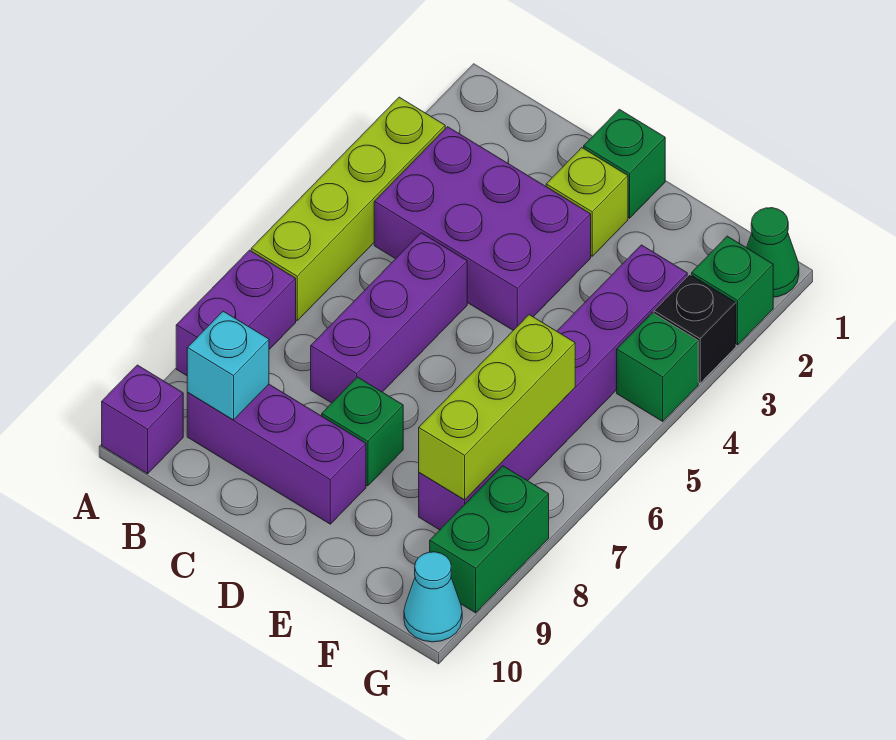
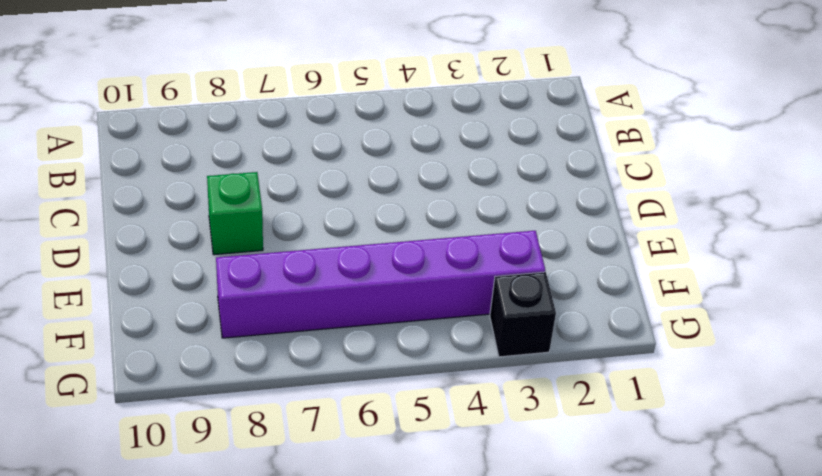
none -> lime brick A3:A6 level 1
none -> purple brick A7:A8 level 1
none -> purple brick A10 level 1

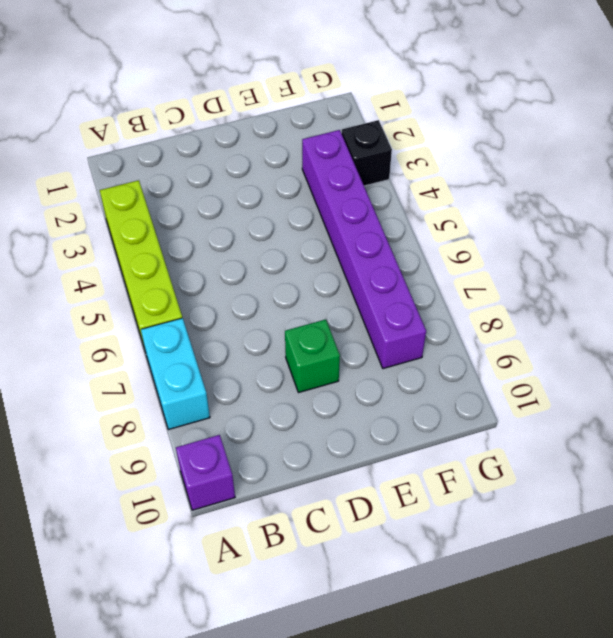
cyan brick A7:A8 level 1 -> purple brick A7:A8 level 1
none -> purple brick B3:D4 level 1
none -> purple brick B9:D9 level 1
none -> purple brick C5:C7 level 1

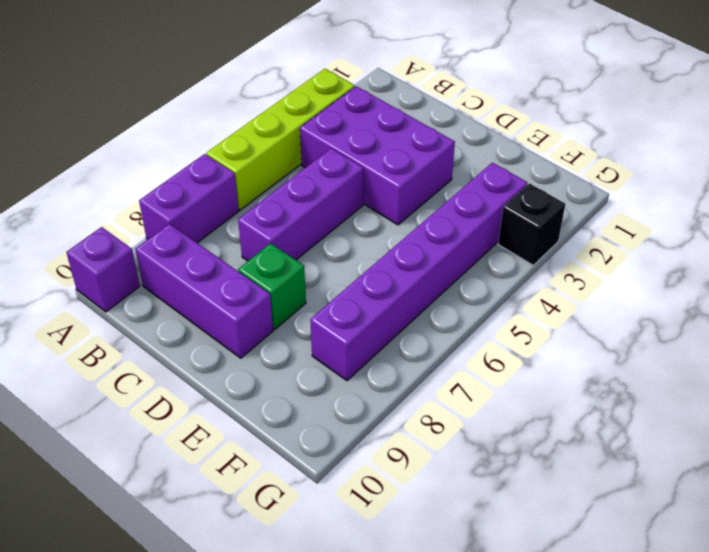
none -> green brick D1 level 1
none -> lime brick D2 level 1
none -> green cone G1 level 1

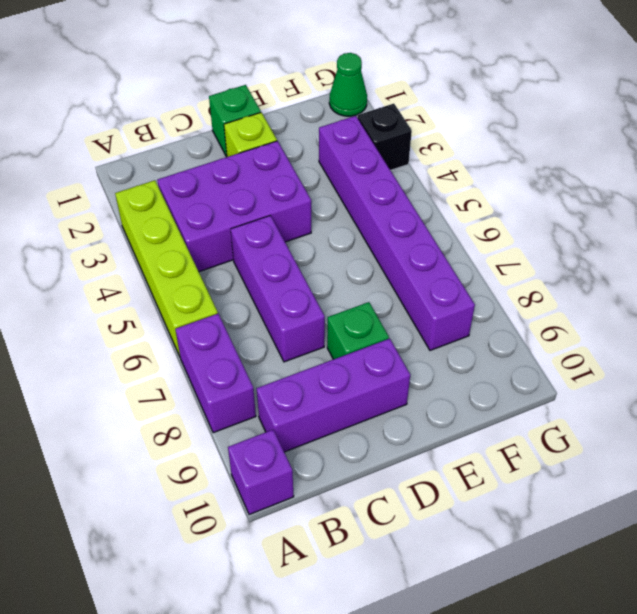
none -> green brick G2 level 1
none -> green brick G4 level 1
none -> green brick G8:G9 level 1

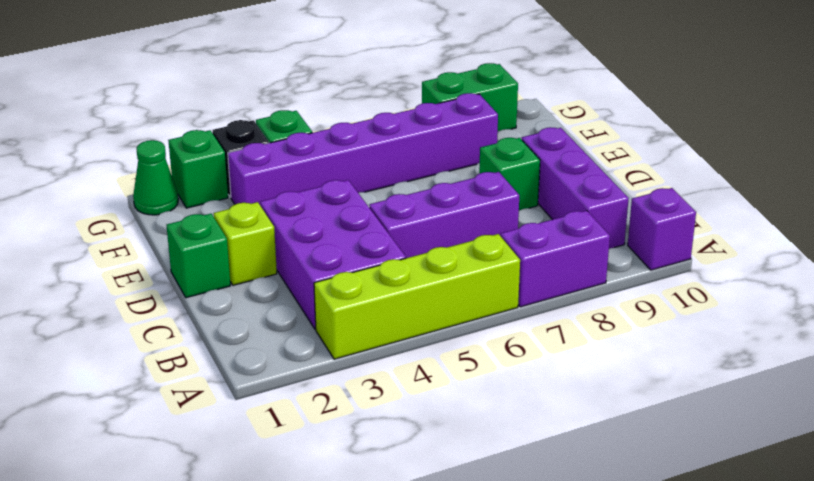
none -> cyan cone G10 level 1
none -> cyan brick B9 level 2
none -> lime brick F6:F8 level 2

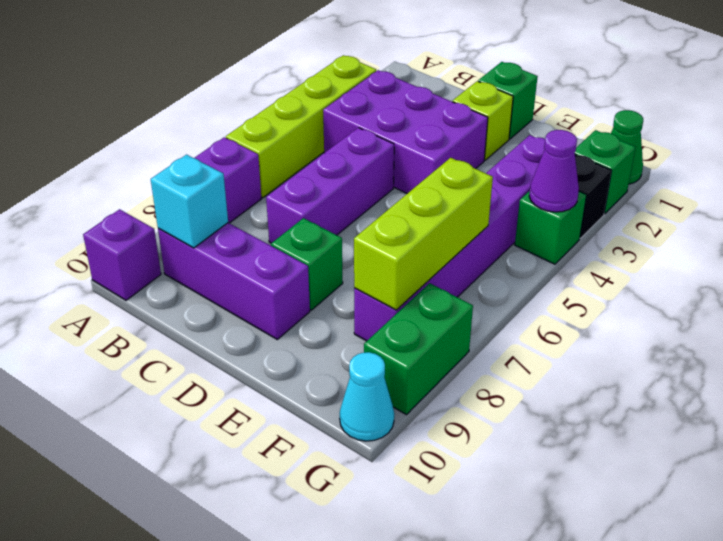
purple cone G4 level 2 -> none

